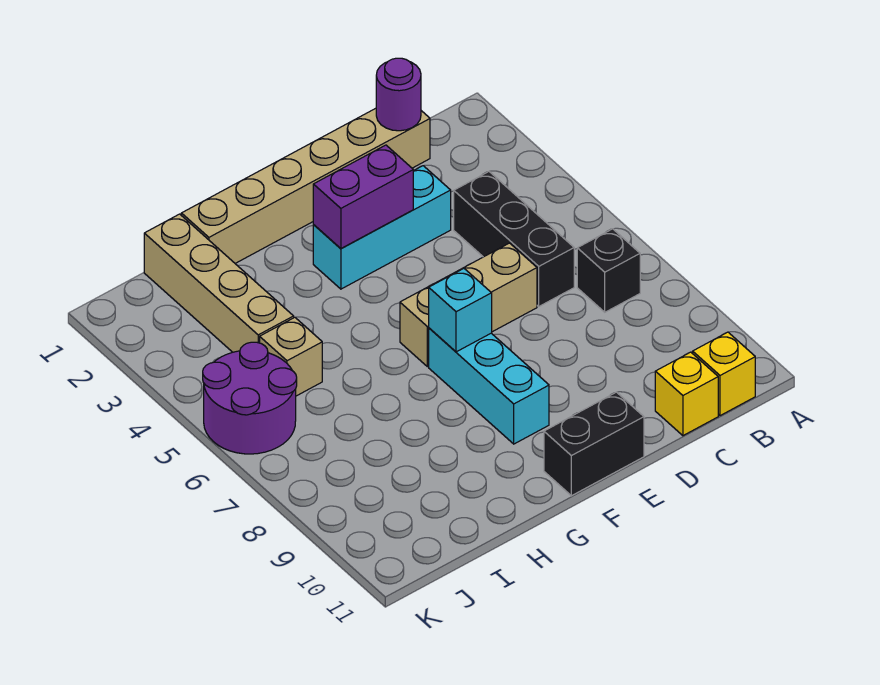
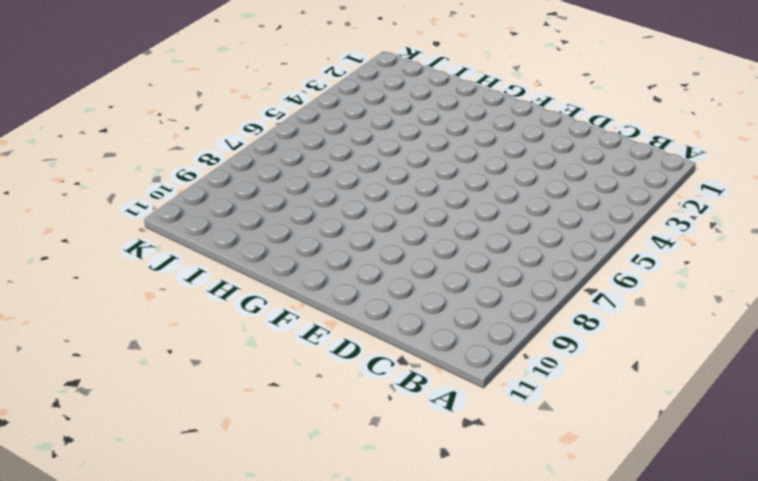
none -> black brick B7 level 1
none -> yellow brick B11 level 1
none -> tan brick C1:H1 level 1

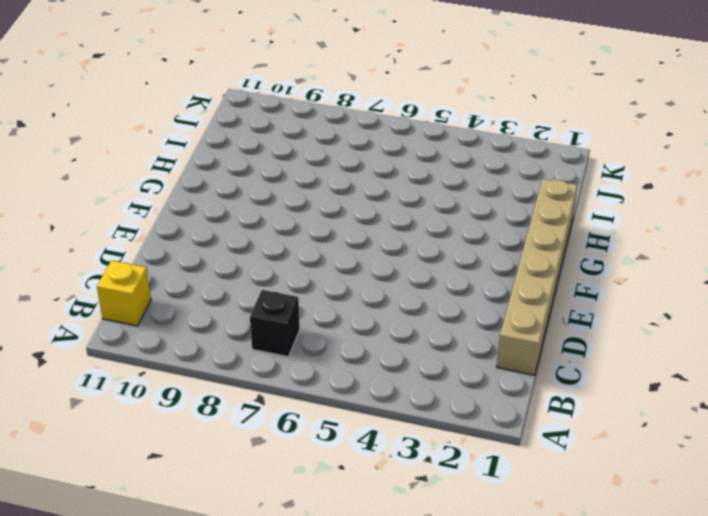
none -> black brick C4:C6 level 1
none -> yellow brick C11 level 1
none -> cyan brick D3:F3 level 1

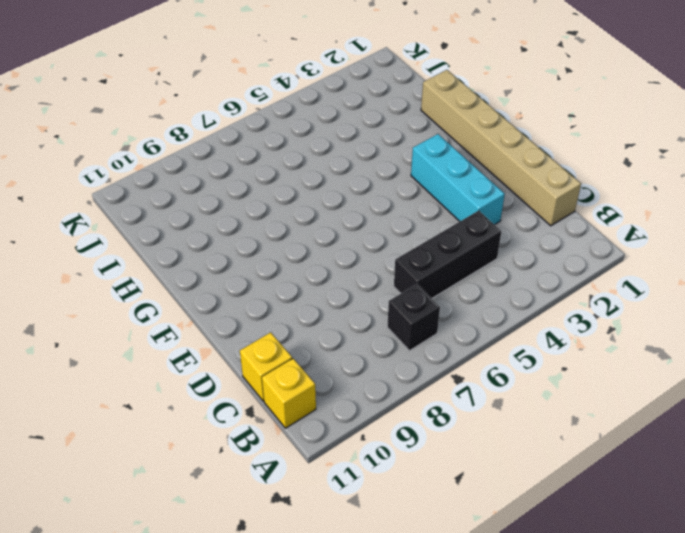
none -> tan brick D6:F6 level 1
none -> black brick E11:F11 level 1
none -> cyan brick F7:F9 level 1

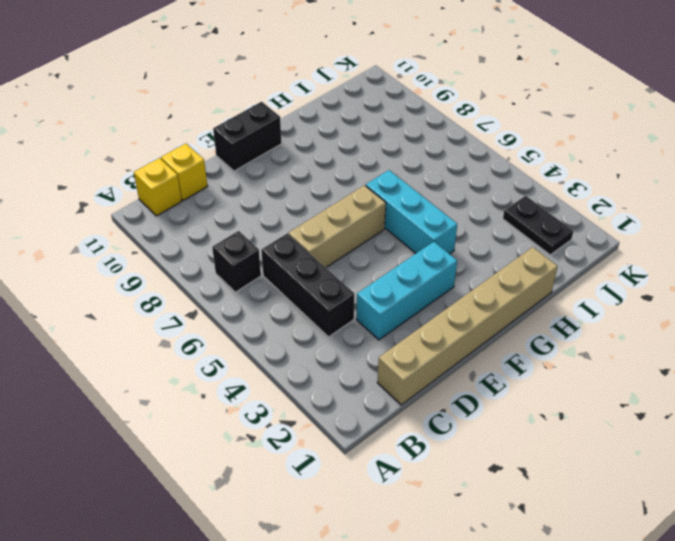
cyan brick G4:G6 level 1 -> cyan brick F7:F9 level 1
black plate J2:J3 level 1 -> none
none -> tan brick I1:I4 level 1
none -> tan brick I5 level 1
none -> purple round brick J5:K6 level 1

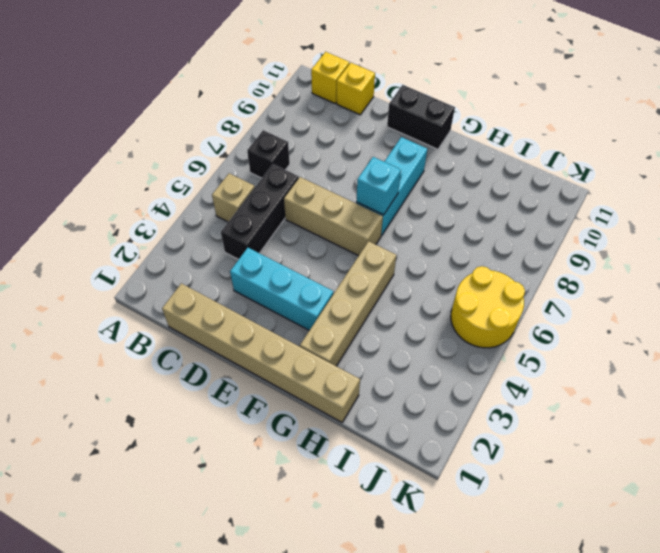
tan brick B5 level 1 -> tan brick I5 level 1
tan brick G2:G5 level 1 -> tan brick I1:I4 level 1
yellow round brick J5:K6 level 1 -> purple round brick J5:K6 level 1
none -> purple round brick C1 level 2
none -> purple brick E3:F3 level 2

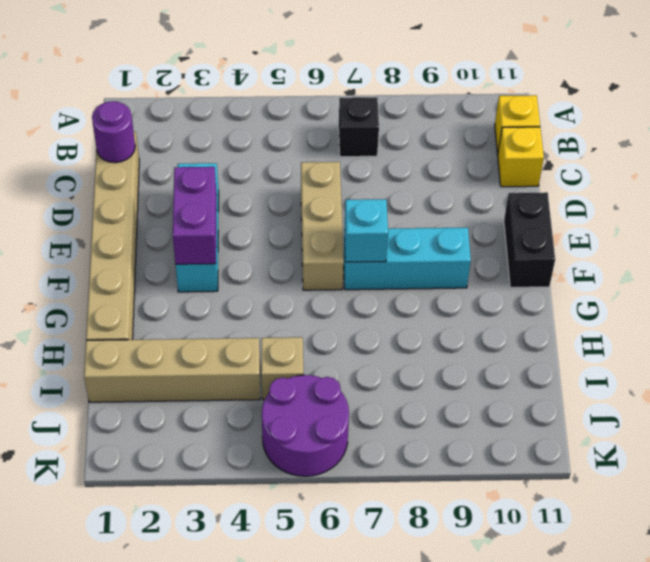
none -> black brick C4:C6 level 1

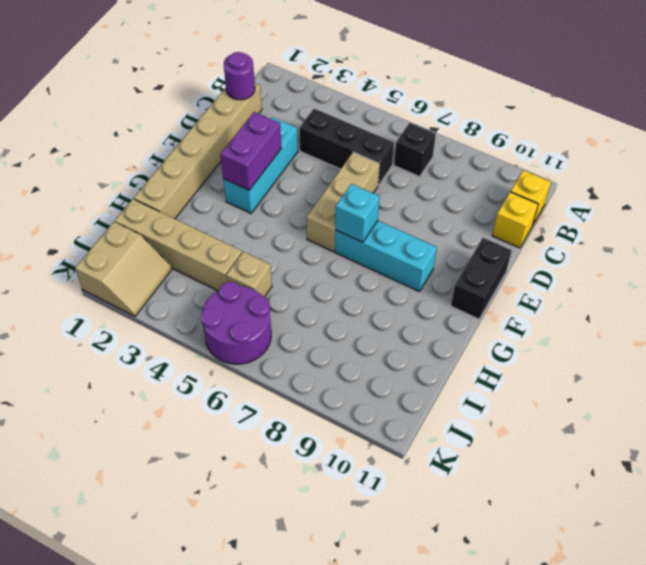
tan slope J1:K2 level 1 top 1 -> none

